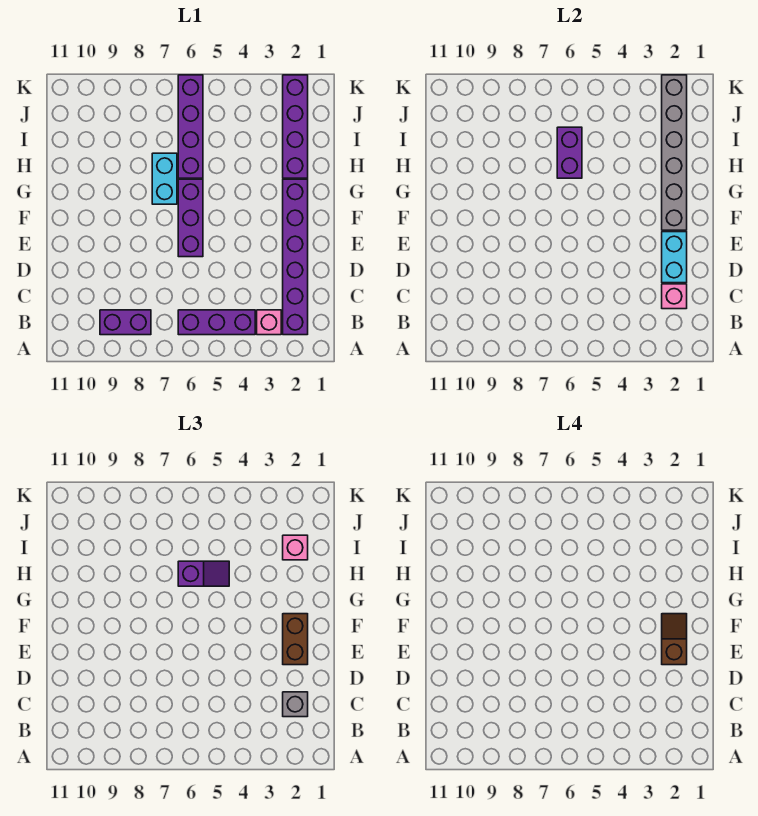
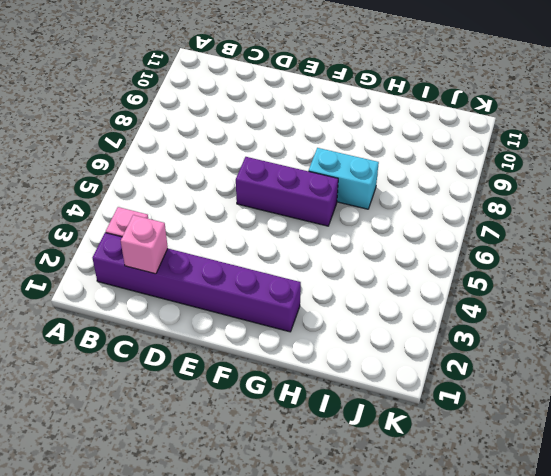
none -> purple brick B4:B6 level 1
none -> purple brick B8:B9 level 1
none -> purple brick H2:K2 level 1

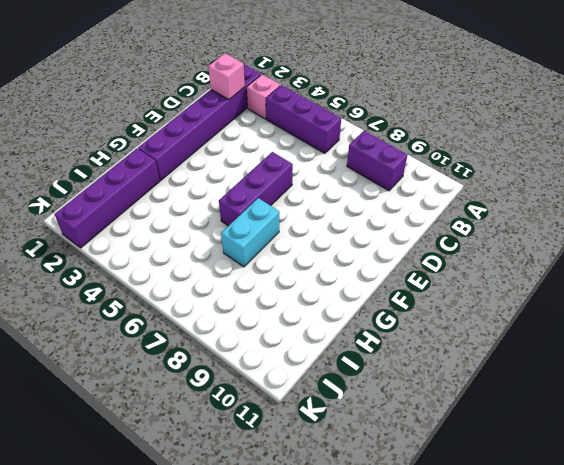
none -> purple brick H6:K6 level 1
none -> cyan brick D2:E2 level 2
none -> grey brick F2:K2 level 2

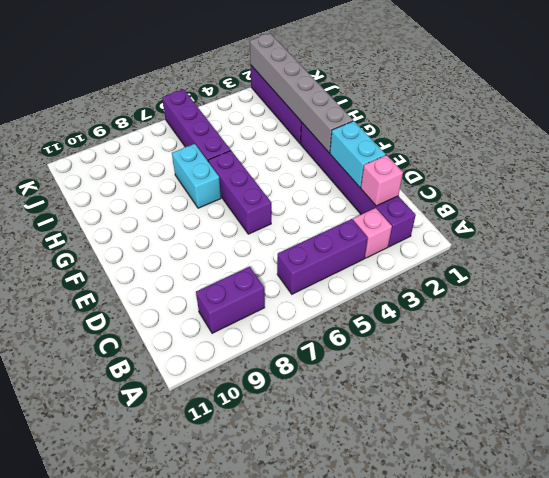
none -> purple brick H6:I6 level 2
none -> grey brick C2 level 3
none -> brown brick E2:F2 level 3

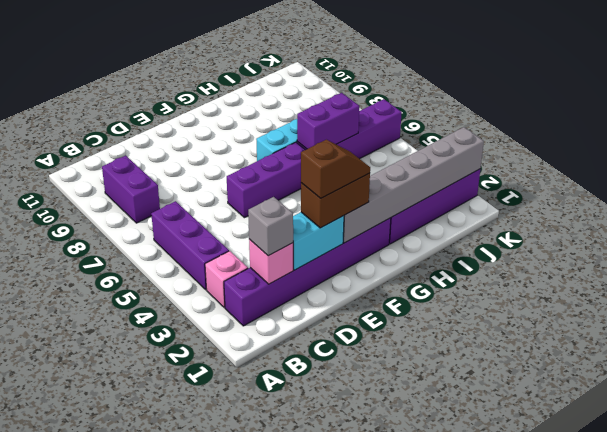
none -> purple slope H5:H6 level 3 top 6
none -> pink brick I2 level 3

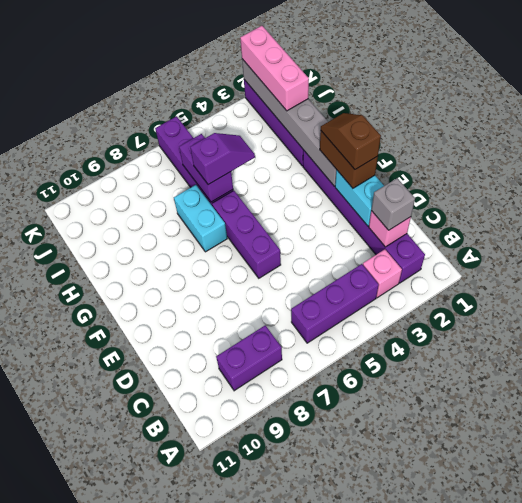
pink brick I2:K2 level 3 -> pink brick I2 level 3

